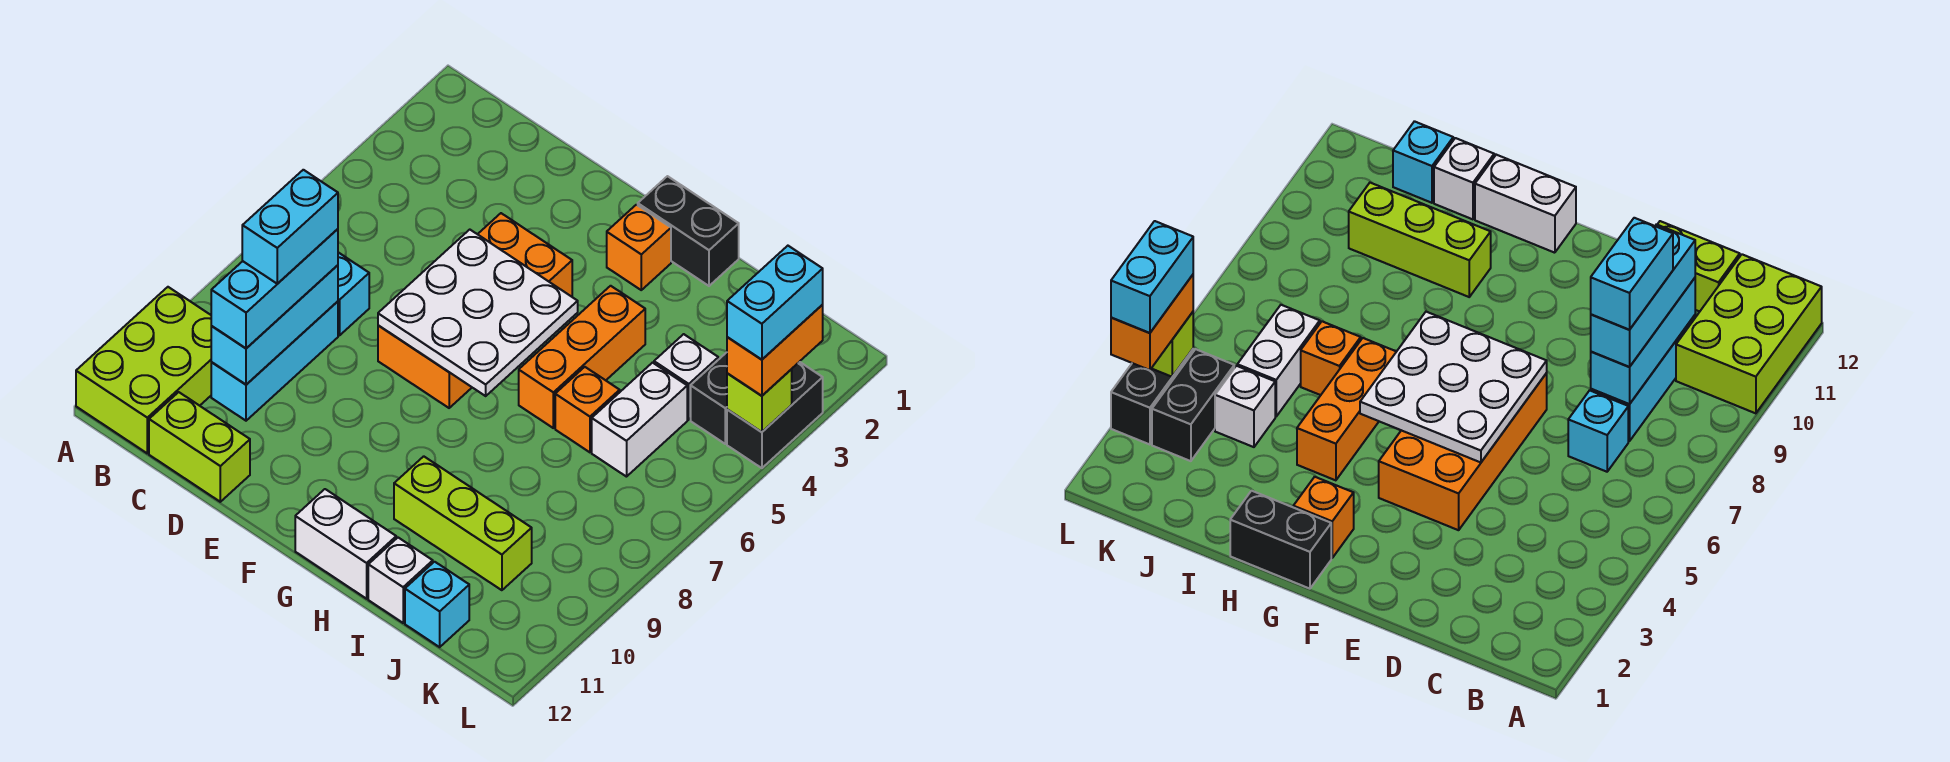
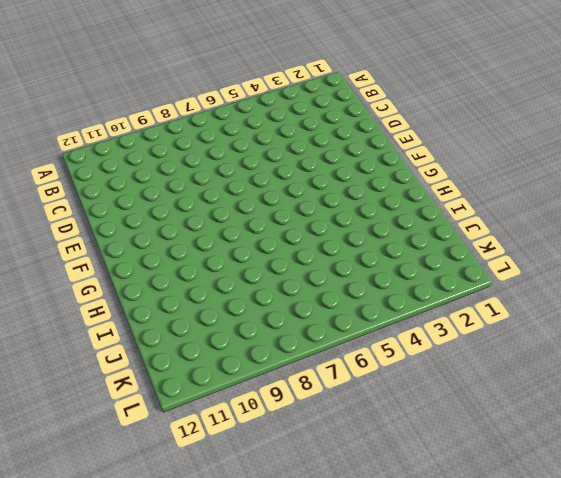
none -> lime brick A10:B12 level 1
none -> cyan brick C7 level 1
none -> cyan brick C8:C10 level 1

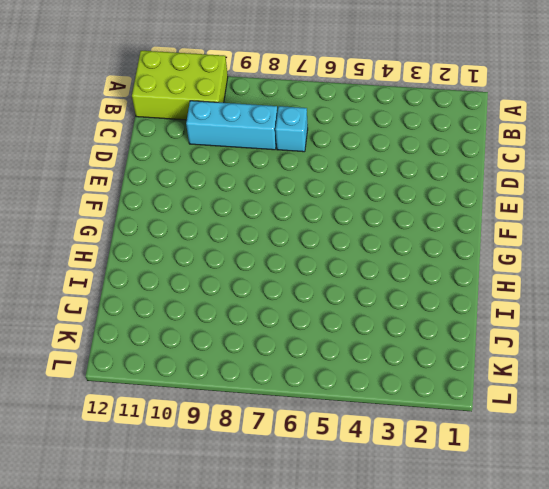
none -> lime brick C12:D12 level 1
none -> orange brick E4:F7 level 1
none -> black brick G1:H1 level 1

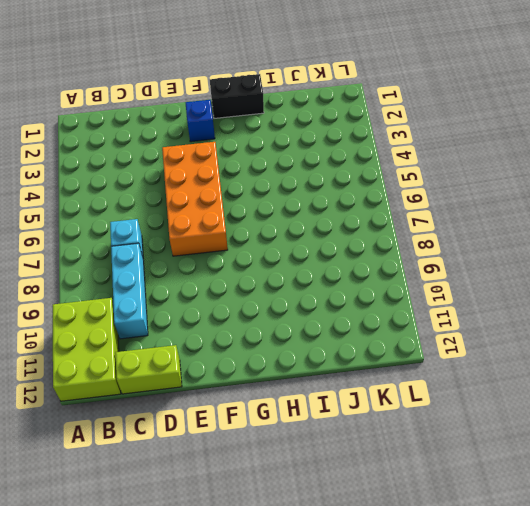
blue brick F2 level 1 -> none
none -> orange brick G2 level 1
none -> white brick G12:H12 level 1
none -> orange brick H4:H6 level 1

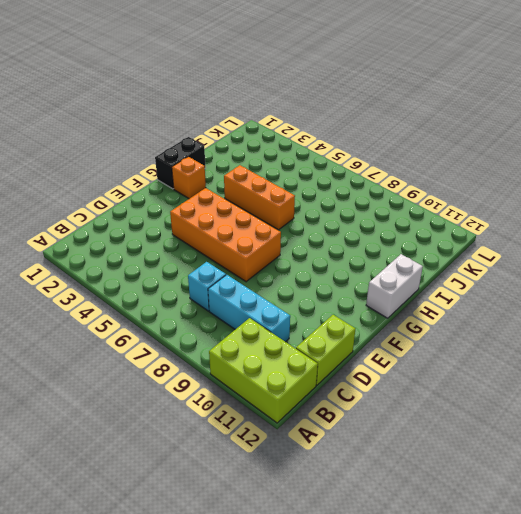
none -> lime brick H10:J10 level 1
none -> orange brick I6 level 1
none -> white brick I12 level 1

